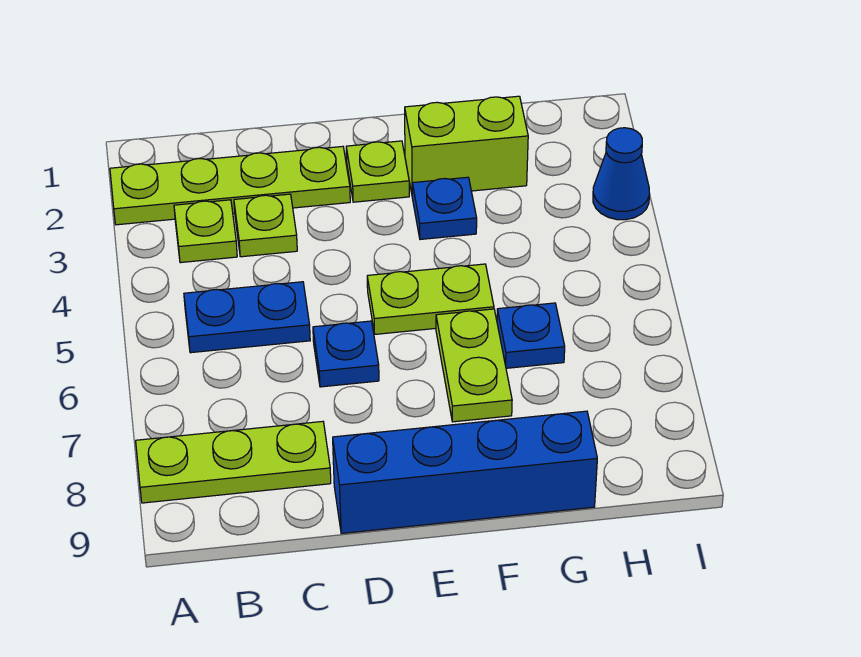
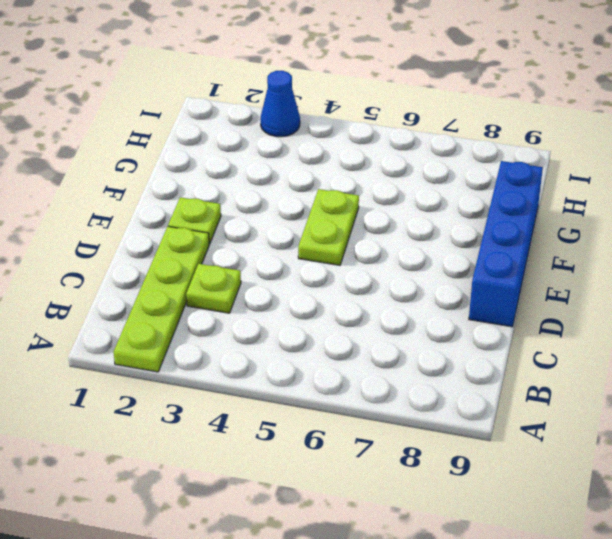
none -> lime plate A8:C8 level 1
none -> lime plate B3 level 1
none -> blue plate B5:C5 level 1

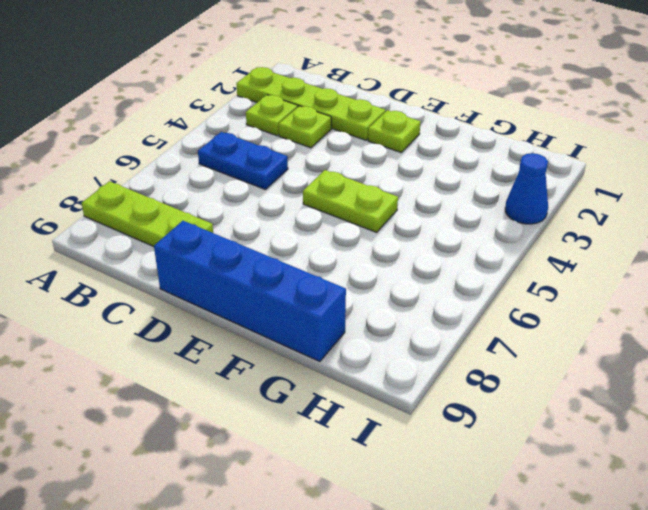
none -> blue plate D6 level 1
none -> lime brick F2:G2 level 1
none -> blue plate F3 level 1

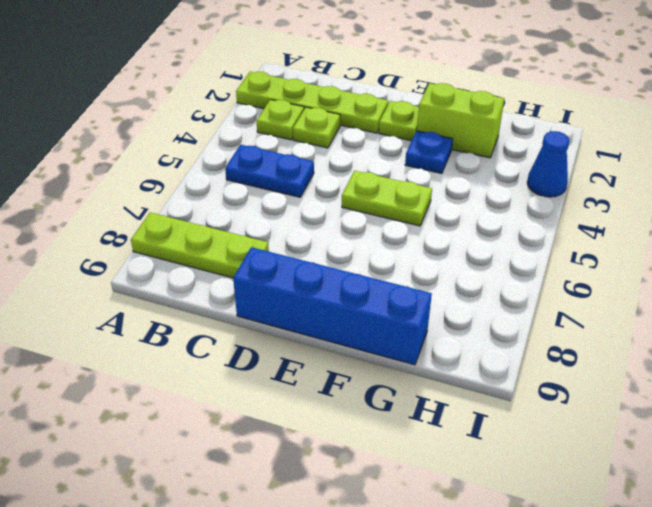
none -> blue plate D6 level 1
none -> lime plate F6:F7 level 1
none -> blue plate G6 level 1

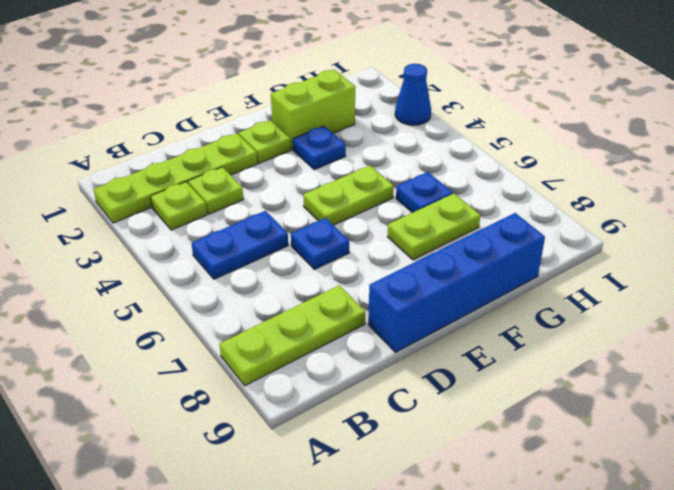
lime plate F7:G7 level 1 -> lime plate F6:F7 level 1

